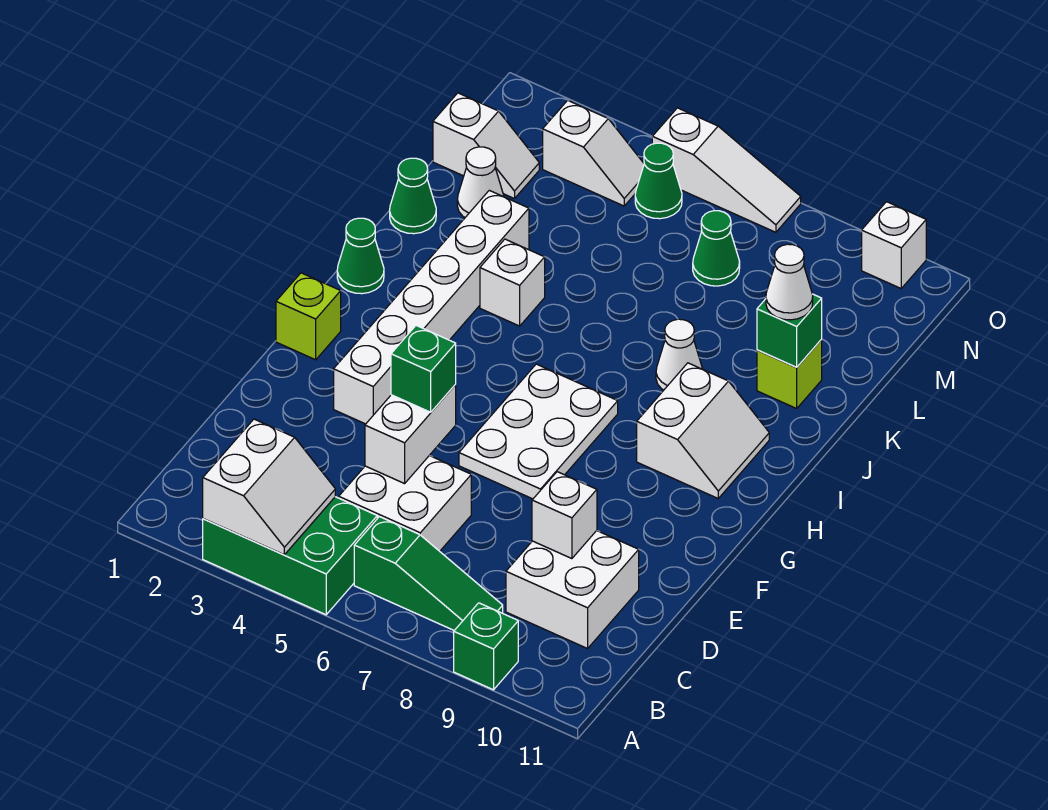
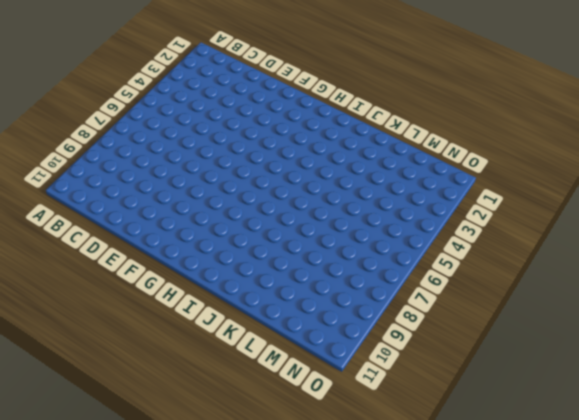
none -> green brick A3:B5 level 1
none -> green brick A9 level 1
none -> green slope B6:B8 level 1 top 6

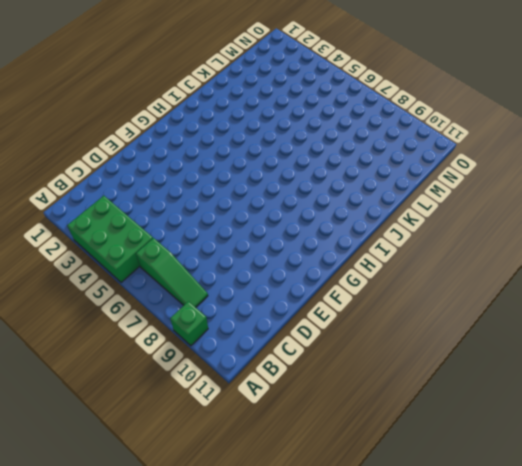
none -> white brick C5:D6 level 1
none -> white brick C9:D10 level 1
none -> white brick F3:K3 level 1

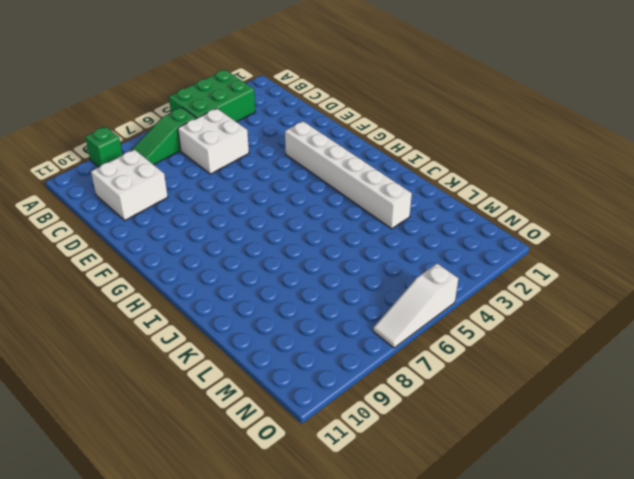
none -> white plate F6:H7 level 1
none -> lime brick G1 level 1
none -> white slope H9:I10 level 1 top 9

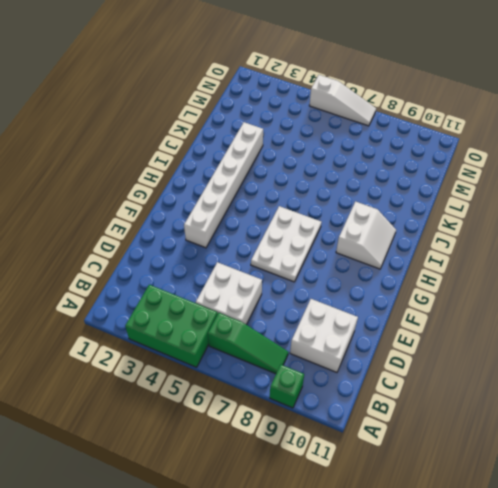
none -> lime brick G1 level 1
none -> green cone I1 level 1
none -> white brick J4 level 1

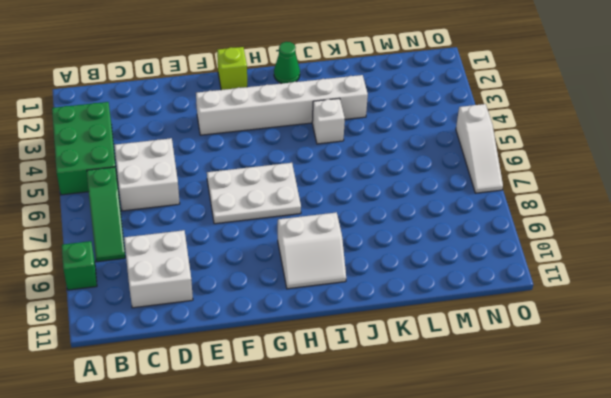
none -> white cone J8 level 1
none -> green cone K1 level 1
none -> lime brick K10 level 1

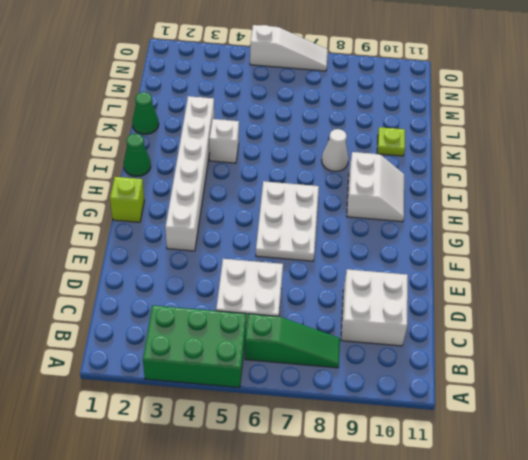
lime plate K10 level 1 -> lime brick K10 level 1
none -> green brick A9 level 1
none -> white cone L2 level 1
none -> white slope M1:M2 level 1 top 1

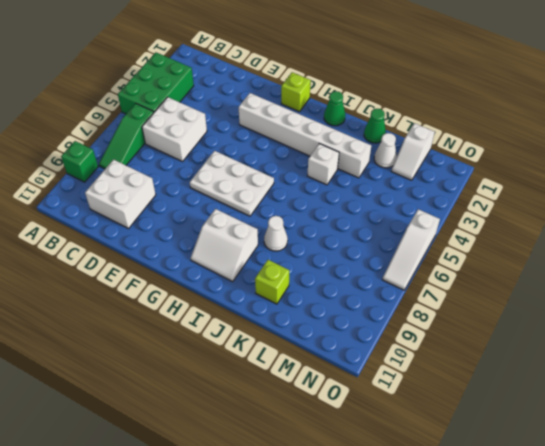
none -> green cone M7 level 1
none -> white slope N3:N4 level 1 top 3
none -> green cone N5 level 1

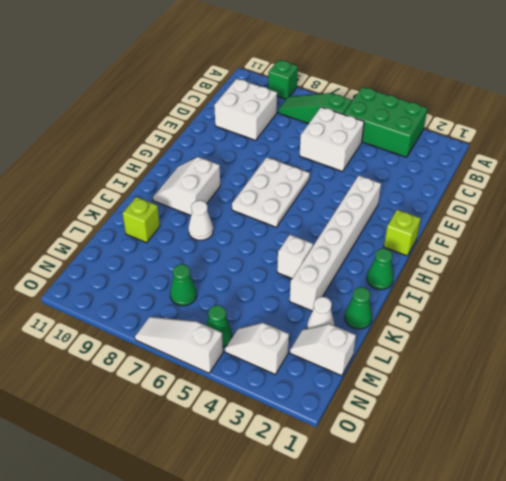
none -> white brick O10 level 1
none -> white slope A3:B4 level 2 top 3
none -> white brick D5:E5 level 2

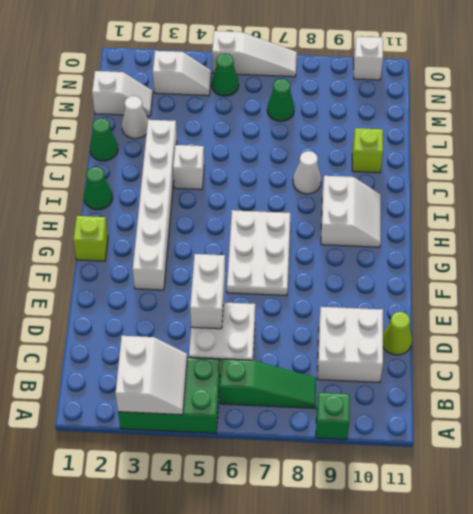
lime cone D11 level 1 -> none
none -> white brick D9 level 2
none -> green brick K10 level 2
none -> green brick E5 level 3

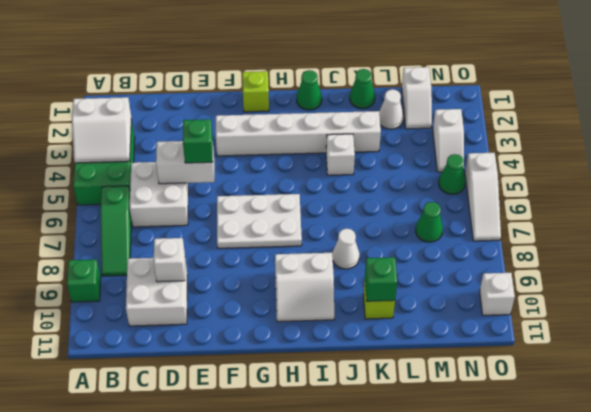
none -> white cone K10 level 3

